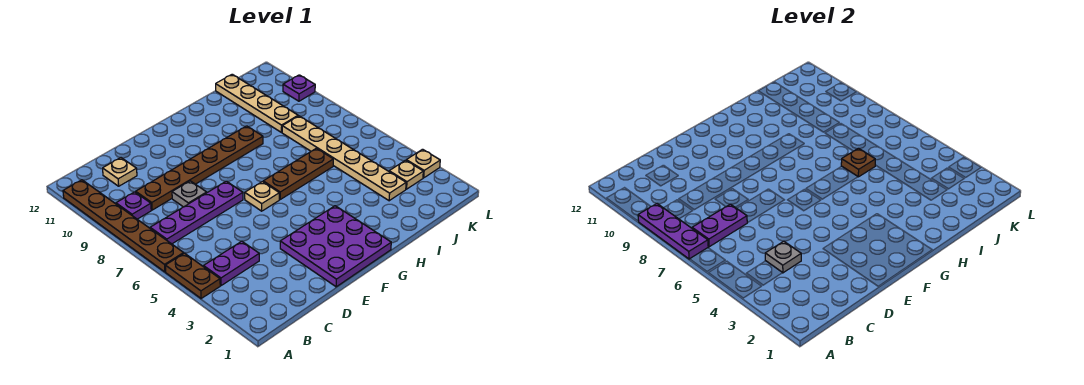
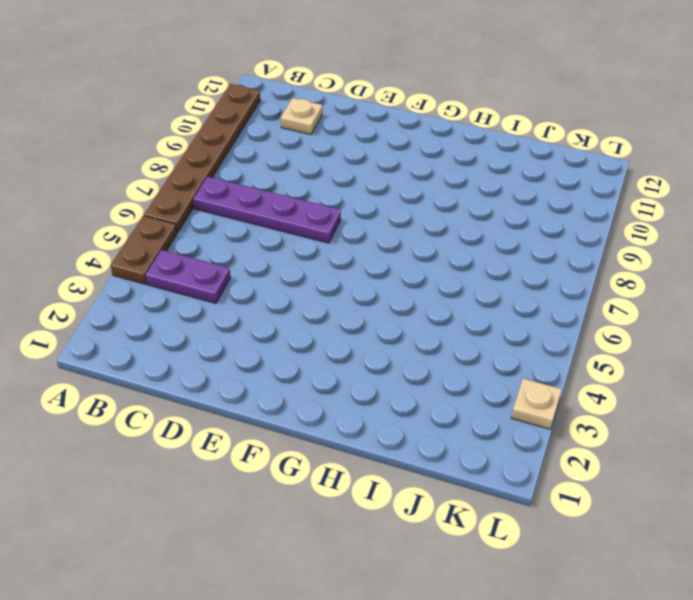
none -> purple plate B9 level 1
none -> brown plate C9:H9 level 1
none -> grey plate D8 level 1

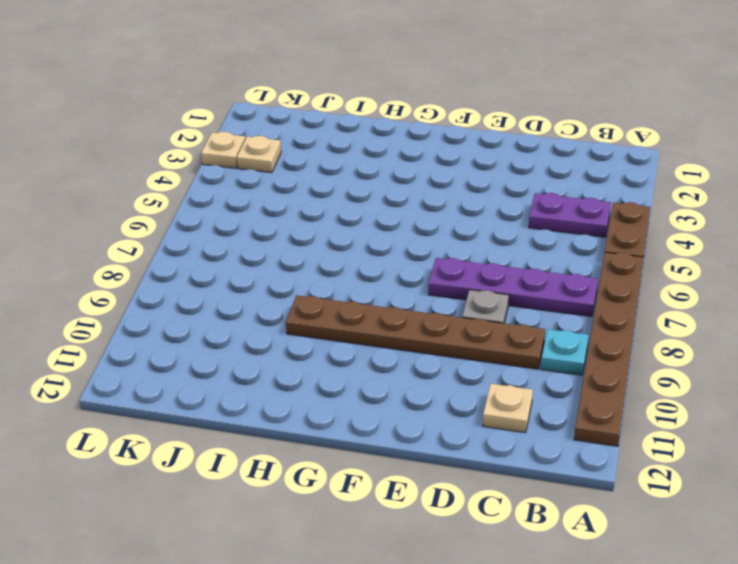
cyan plate B9 level 1 -> purple plate B9 level 1
none -> purple plate E1:G3 level 1
none -> tan plate F6 level 1
none -> brown plate G6:I6 level 1

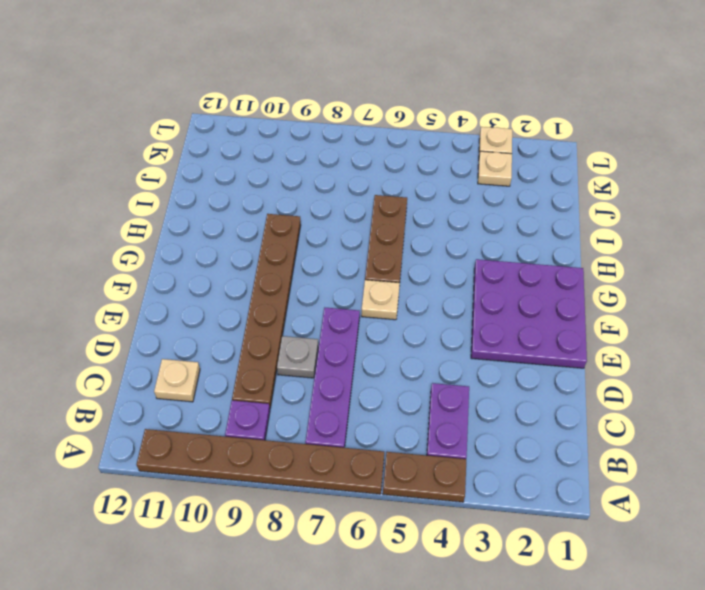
none -> tan plate J3:J8 level 1
none -> tan plate J9:J12 level 1
none -> purple plate L10 level 1

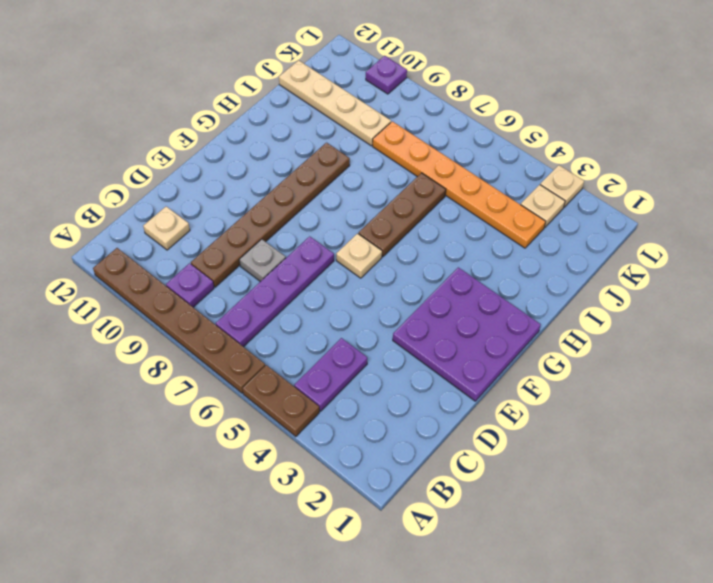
orange plate J3:J8 level 1 -> tan plate J3:J8 level 1
none -> purple plate A7:A9 level 2
none -> purple plate B7:C7 level 2
none -> grey plate C4 level 2

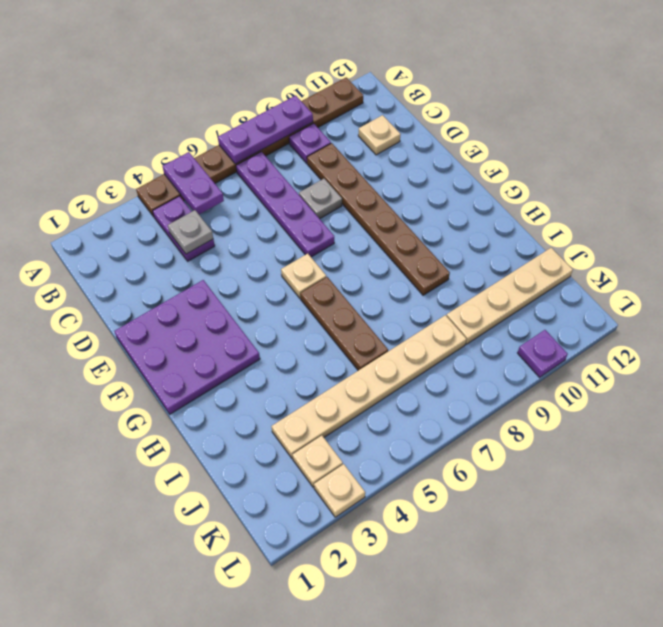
purple plate A5:B5 level 2 -> purple plate B7:C7 level 2
none -> brown plate I6 level 2

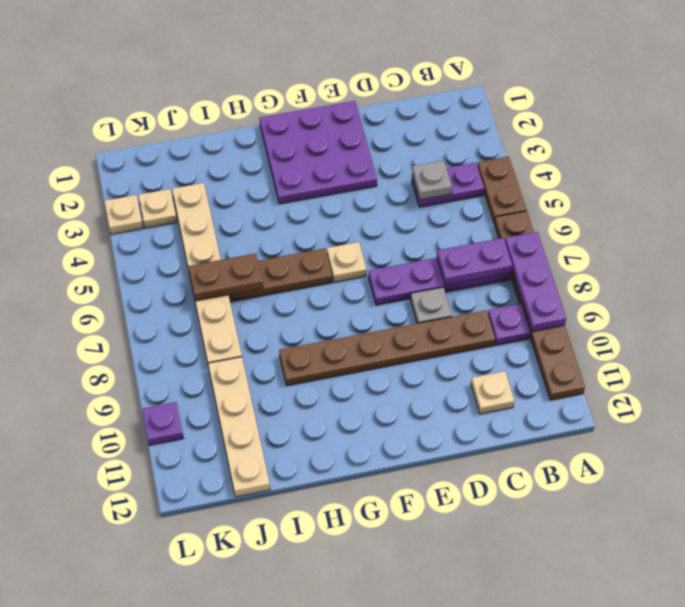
brown plate I6:J6 level 2 -> brown plate I6 level 2

